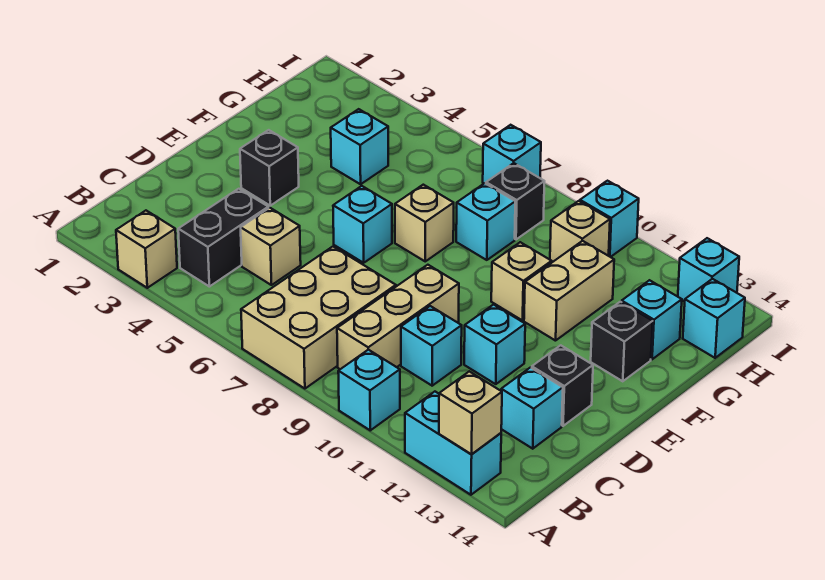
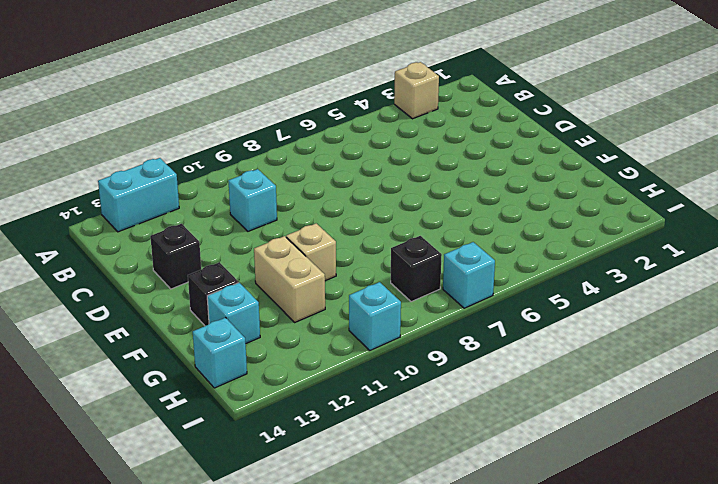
none -> tan brick A7:C8 level 1
none -> cyan brick A10 level 1
none -> black brick B4:C4 level 1

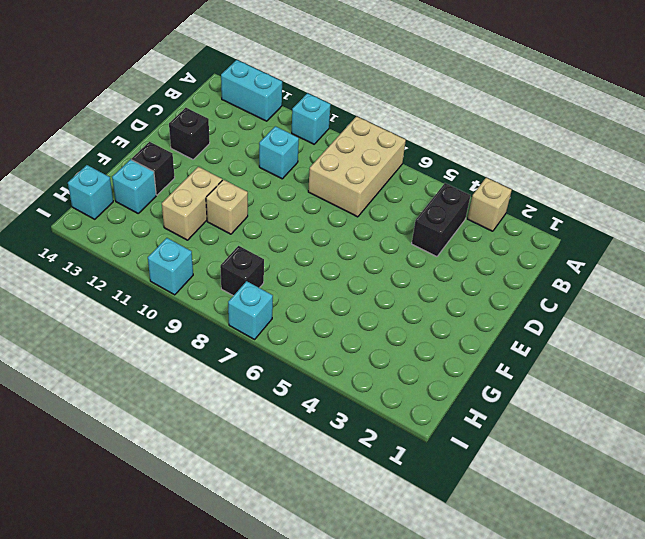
none -> tan brick B9:D9 level 1
none -> tan brick C5 level 1
none -> cyan brick C13 level 1

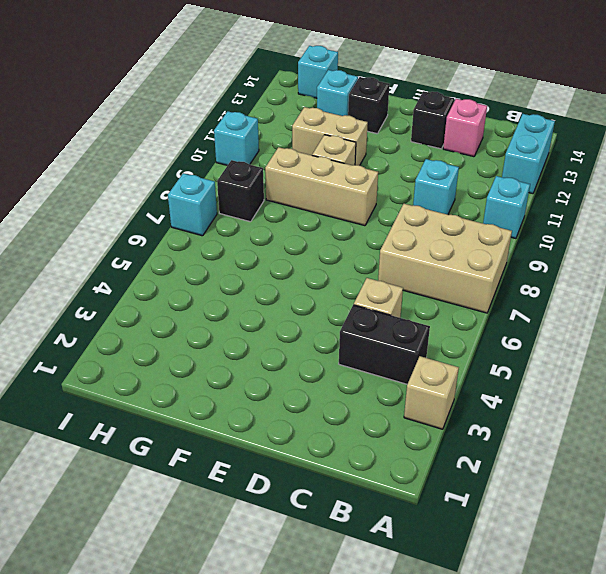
pink brick C13 level 1 -> cyan brick C13 level 1
tan brick E9:G9 level 1 -> tan brick B9:D9 level 1
none -> cyan brick D11 level 1
none -> black brick E3 level 1
none -> cyan brick E6 level 1

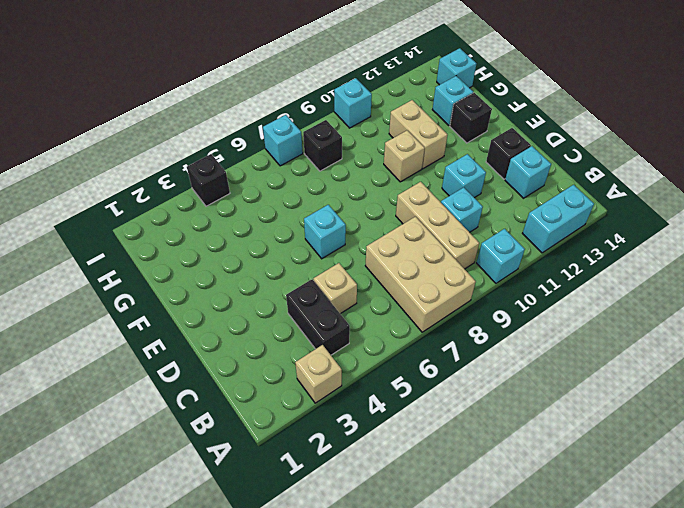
black brick I4 level 1 -> black brick E3 level 1
none -> tan brick F7 level 1
none -> cyan brick G4 level 1
none -> cyan brick G8 level 1

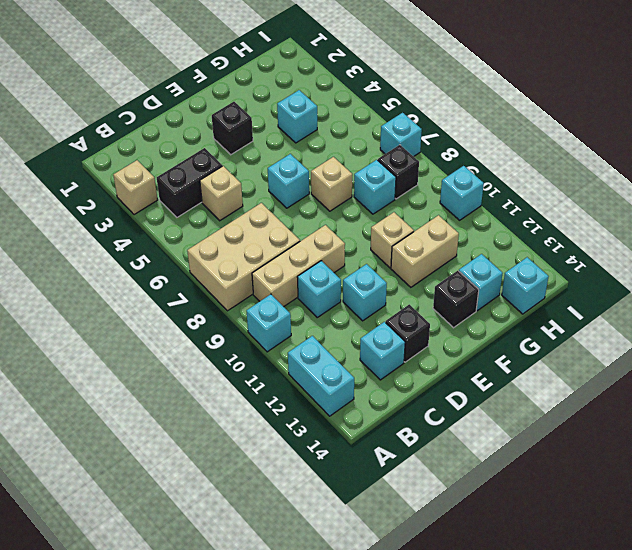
none -> tan brick H10 level 1
none -> cyan brick I13 level 1
none -> tan brick A13 level 2

